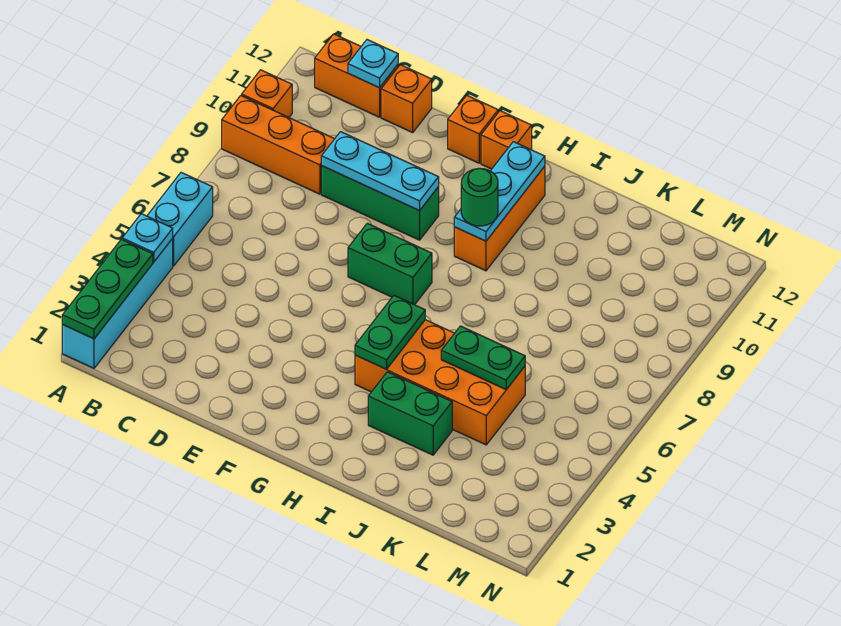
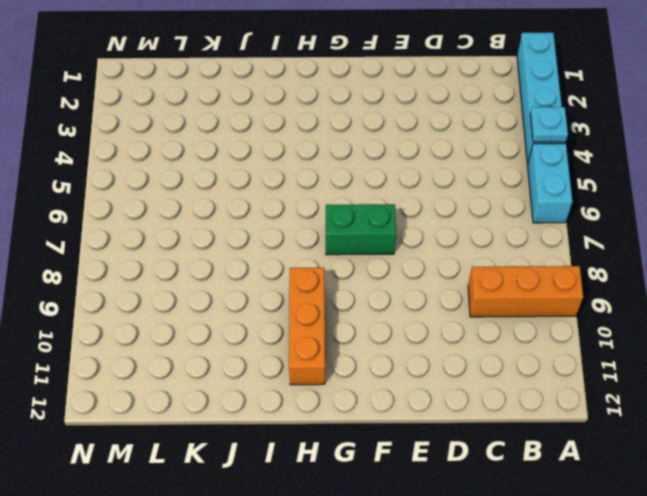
none -> orange brick A10 level 1
none -> orange brick B12:C12 level 1
none -> green brick D9:F9 level 1

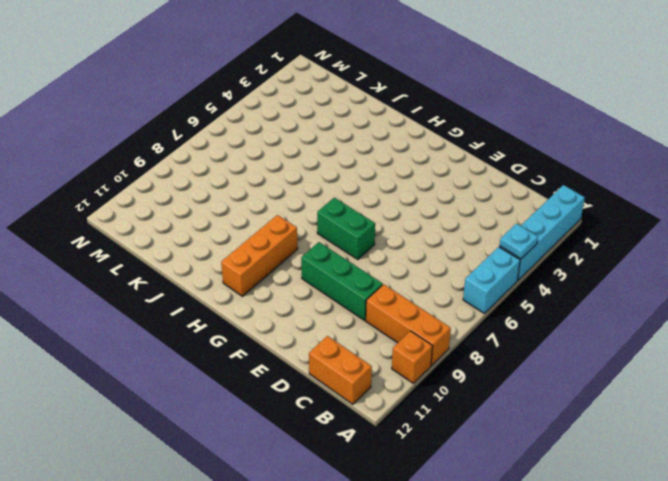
none -> orange brick D12 level 1
none -> orange brick F12 level 1
none -> orange brick G12 level 1

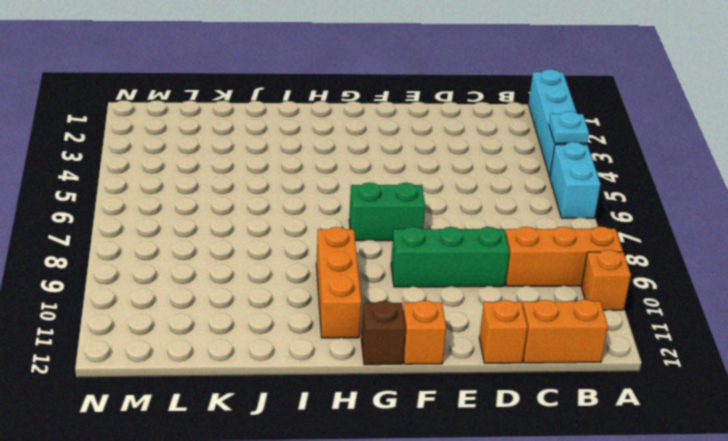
brown brick G12 level 1 -> orange brick G12 level 1
none -> orange brick H4:K5 level 1
none -> green brick I3:J3 level 1
none -> green plate A1:A3 level 2

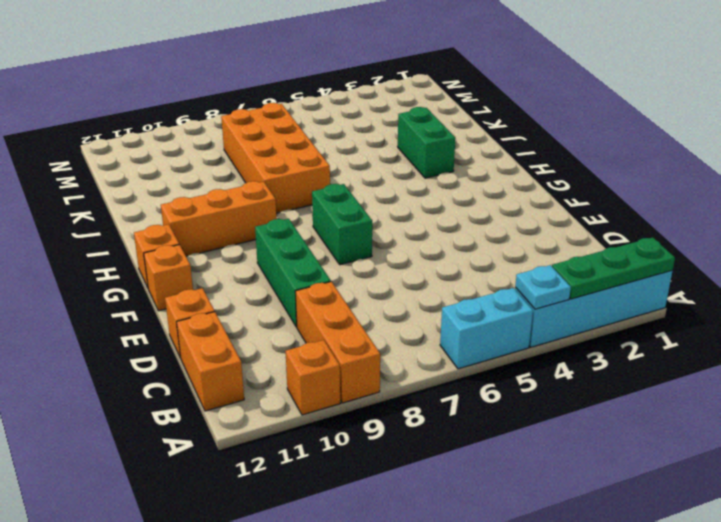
orange brick I7:L8 level 1 -> orange brick H4:K5 level 1
none -> cyan plate C12 level 2
none -> cyan plate D9:F9 level 2
none -> green plate H4:H5 level 2

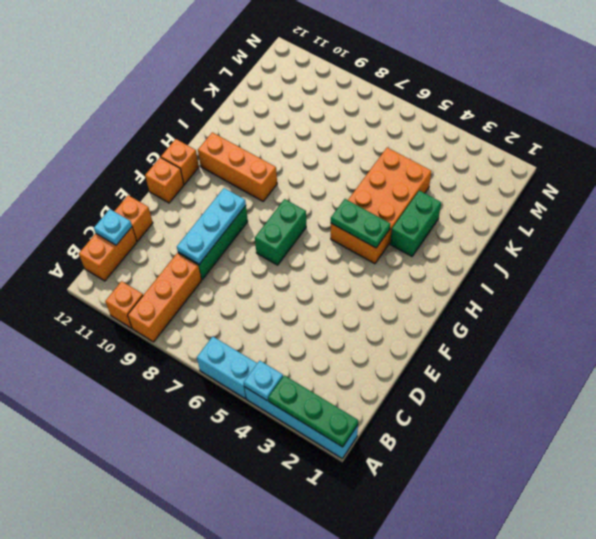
none -> cyan plate H9:H11 level 2
none -> green plate J5:K5 level 2
none -> green round brick H9 level 3

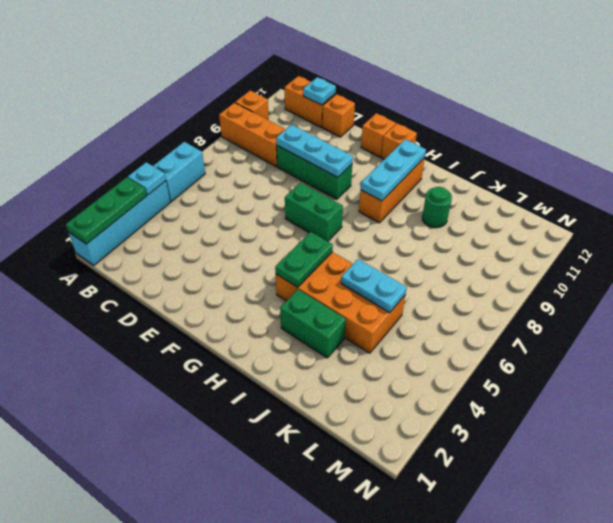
cyan plate J5:K5 level 2 -> green plate J5:K5 level 2
green round brick J10 level 1 -> green round brick H9 level 3

